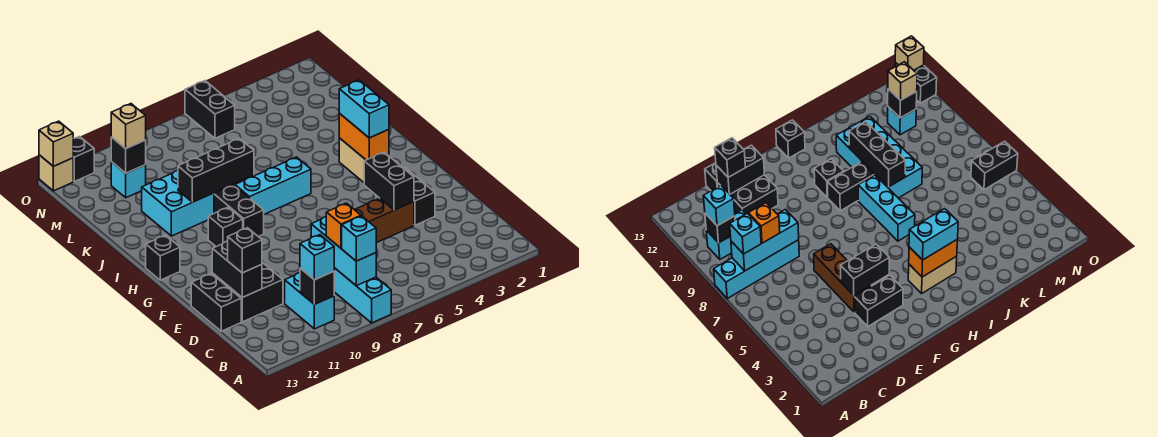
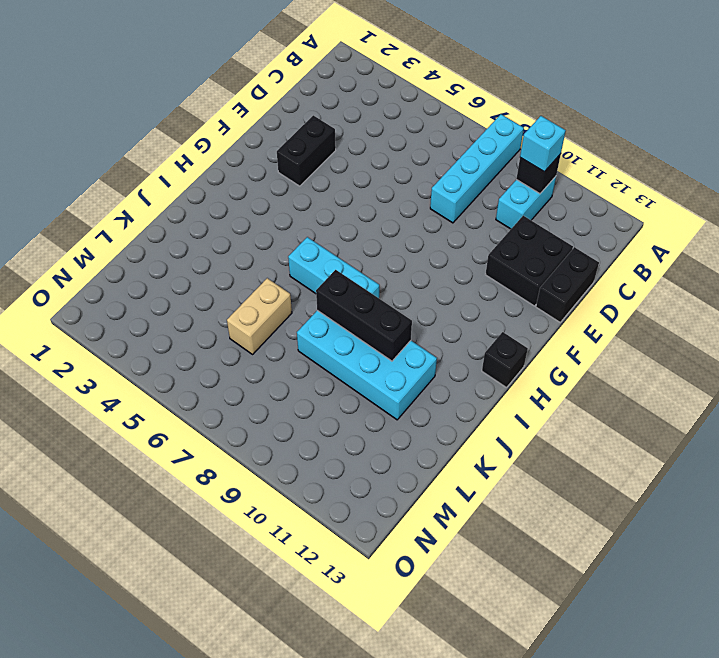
tan brick K6:L6 level 1 -> tan brick H3:I3 level 1
none -> brown brick E4:E6 level 1
none -> black brick H9:I9 level 1
none -> black brick H10 level 1
none -> cyan brick M11 level 1

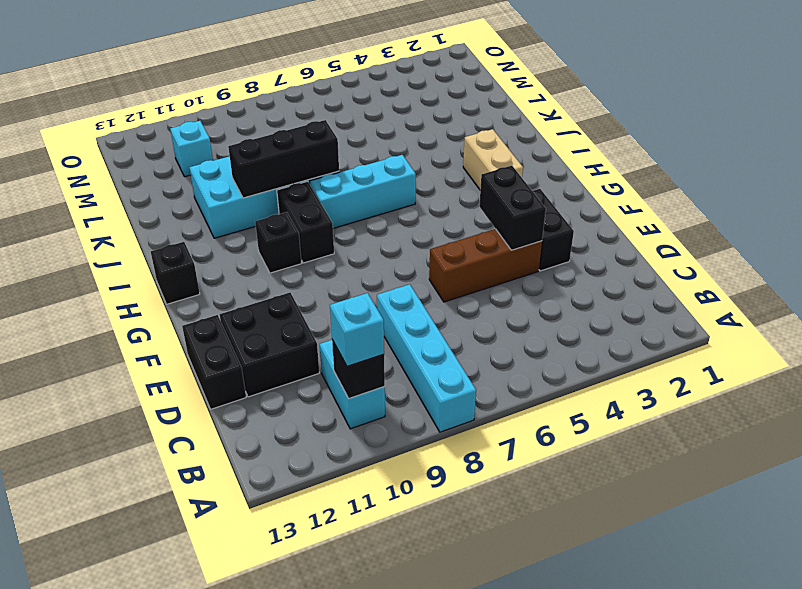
none -> black brick N6:O6 level 1
none -> black brick O12 level 1
none -> tan brick O13 level 1
none -> cyan brick B8:D8 level 2

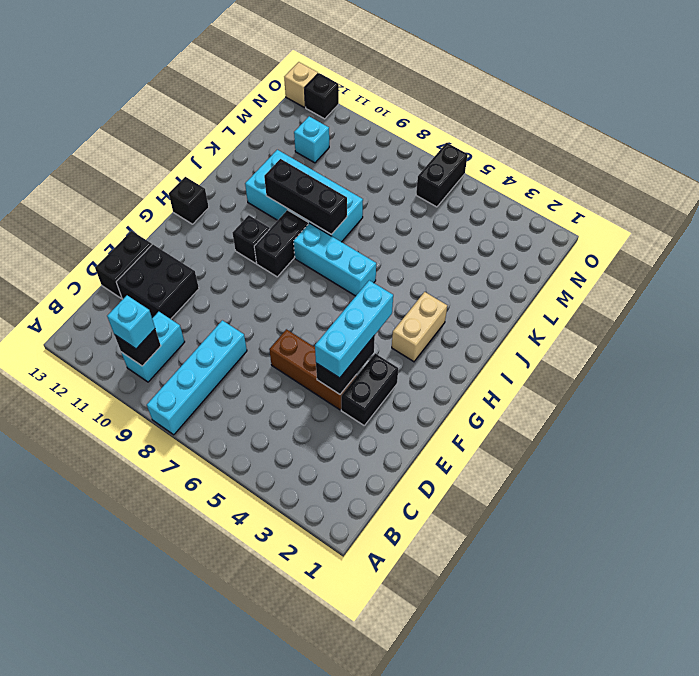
cyan brick E4:G4 level 3 -> cyan brick B8:D8 level 2
none -> black brick D12:E12 level 2
none -> orange brick H3:I3 level 2
none -> black brick M11 level 2
none -> tan brick O13 level 2

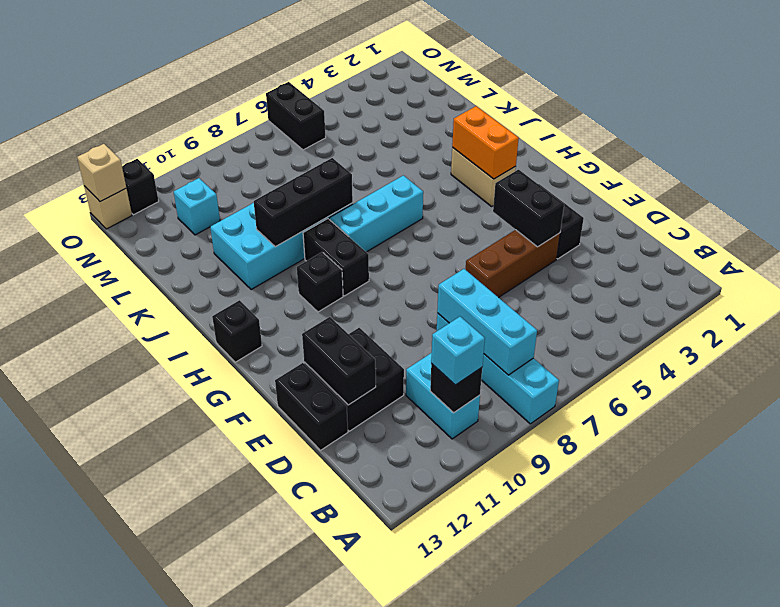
none -> black brick M11 level 2
none -> cyan brick B8 level 3
none -> orange brick C8 level 3
none -> black brick D12 level 3

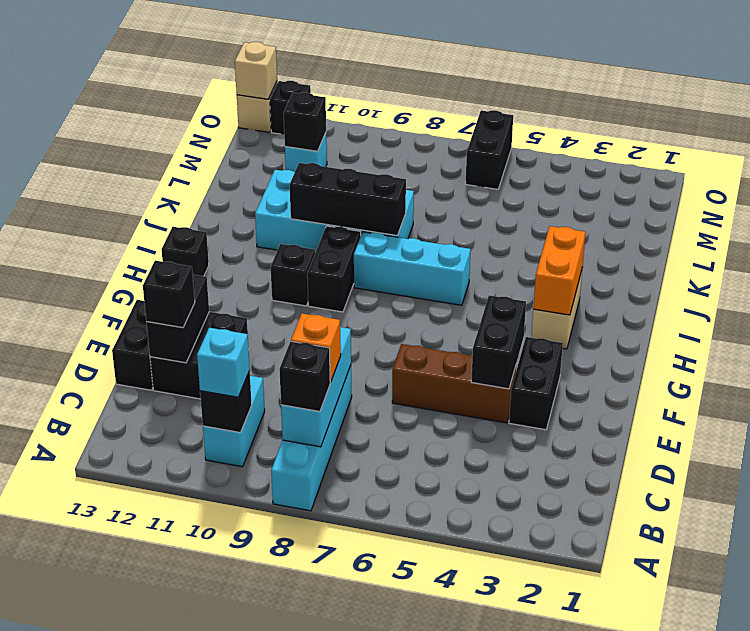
black brick B8 level 3 -> cyan brick B8 level 3
none -> cyan brick H3:I3 level 3
none -> tan brick M11 level 3

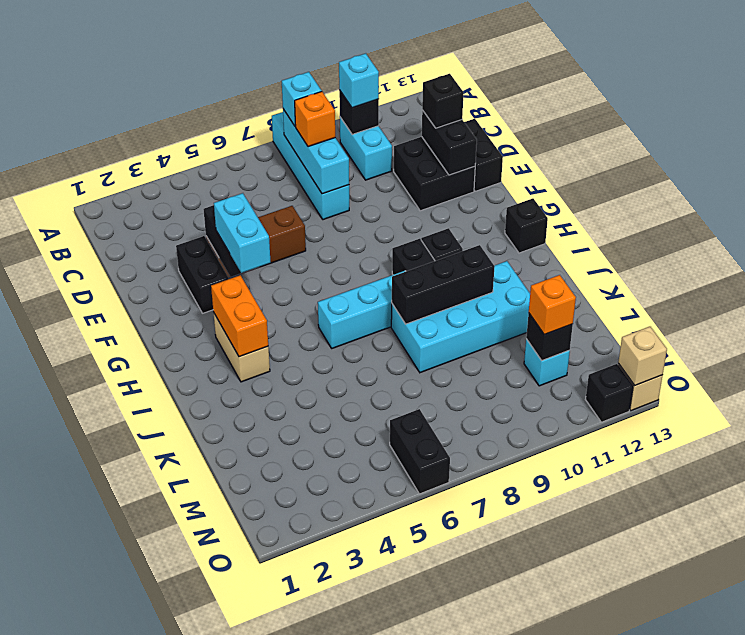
cyan brick F4:G4 level 3 -> cyan brick H3:I3 level 3
orange brick M11 level 3 -> tan brick M11 level 3

